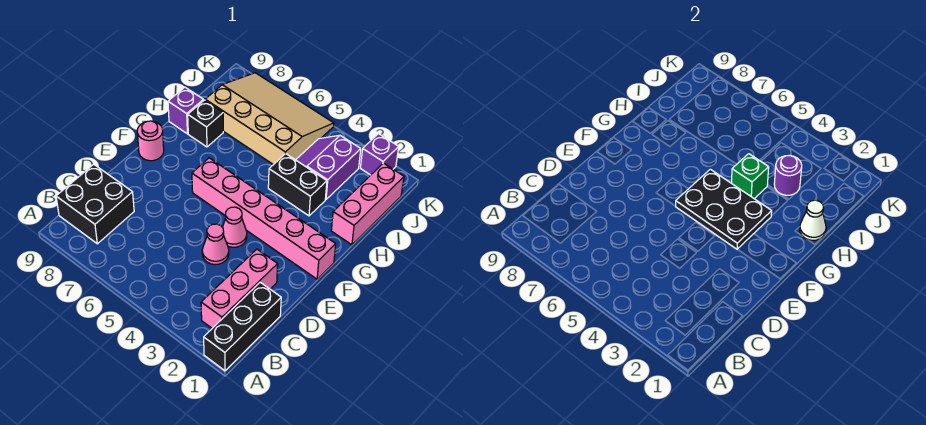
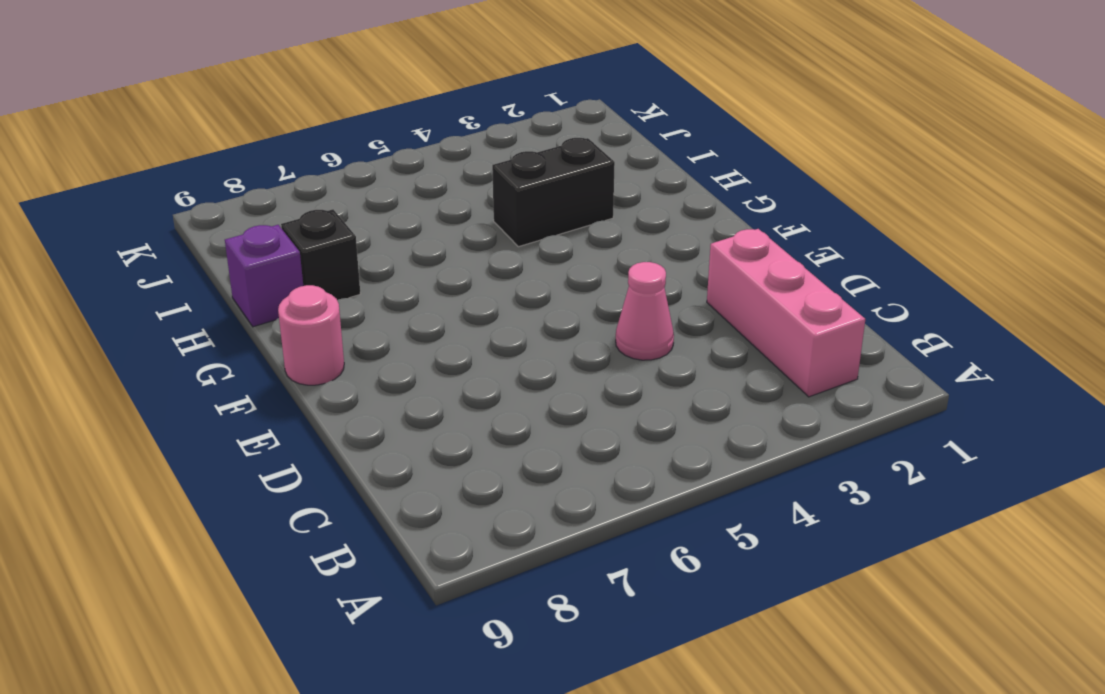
none -> black brick A1:C1 level 1
none -> black brick B8:C9 level 1
none -> pink cone E4 level 1

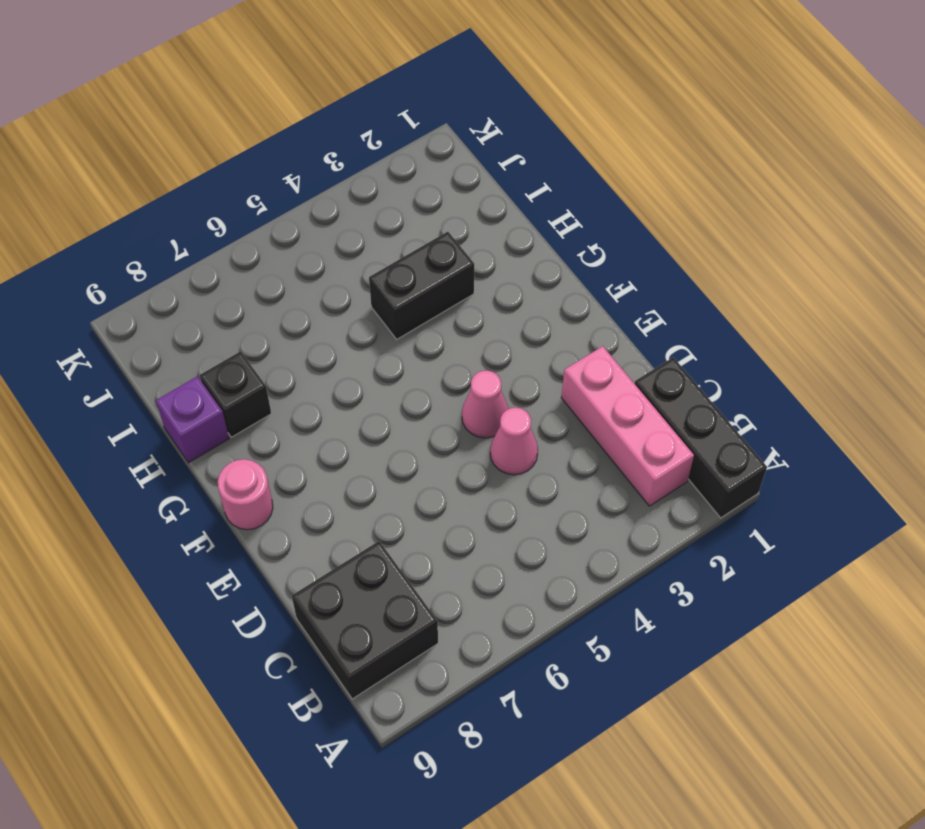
none -> pink brick F1:F6 level 1
none -> pink brick H1:J1 level 1
none -> purple slope I3:J4 level 1 top 3

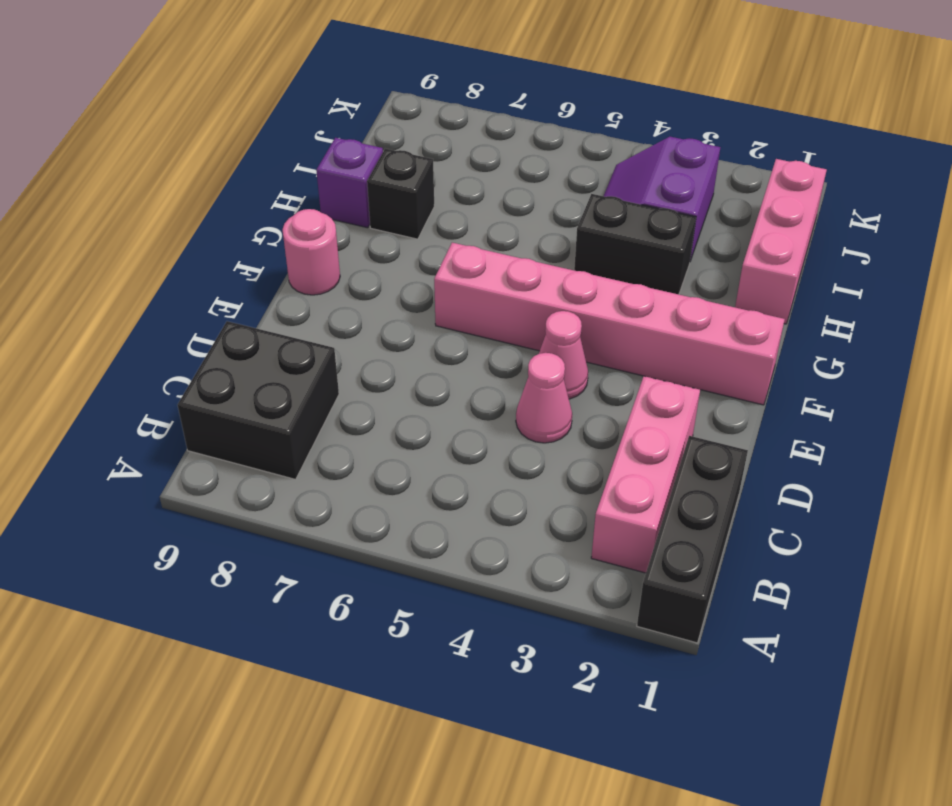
none -> tan slope I5:K8 level 1 top I
none -> purple brick K2 level 1
none -> black plate F3:G5 level 2

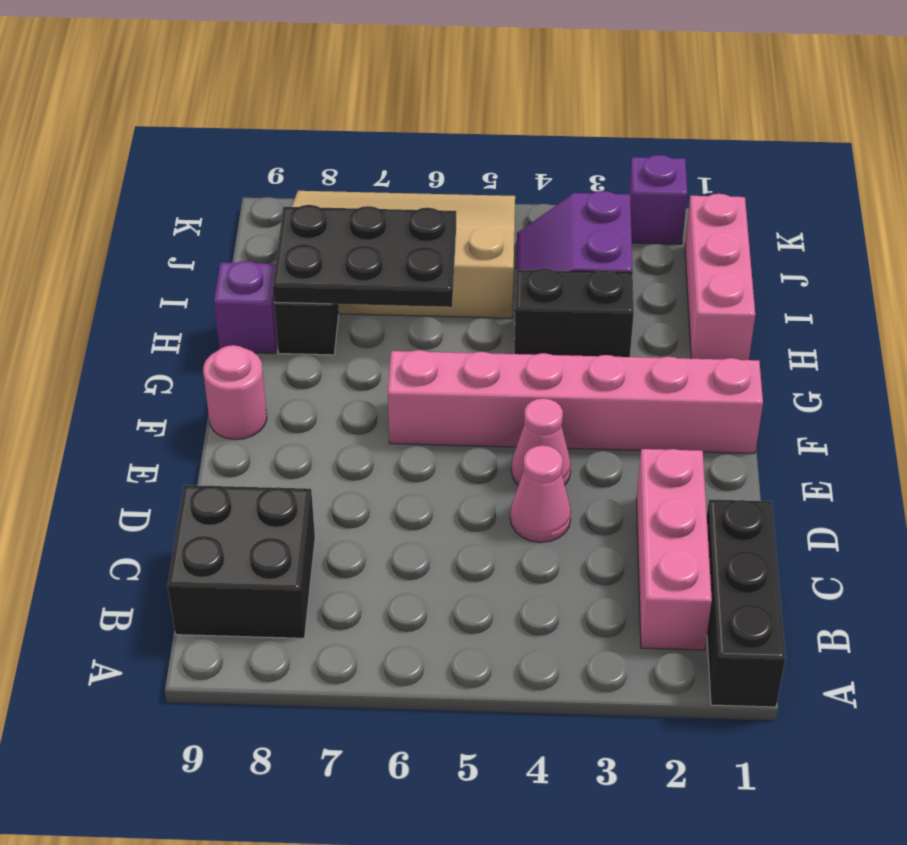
black plate H6:I8 level 2 -> black plate F3:G5 level 2
none -> white cone H1 level 2
none -> green brick H4 level 2
none -> purple round brick I3 level 2

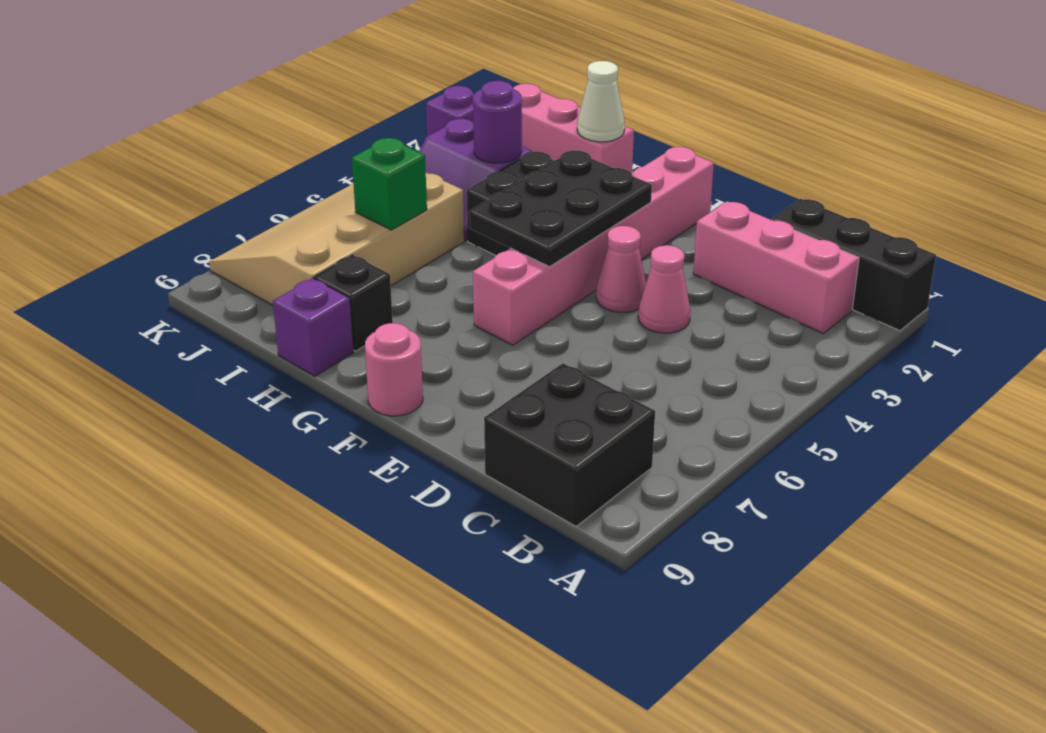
green brick I6 level 2 -> green brick H4 level 2

